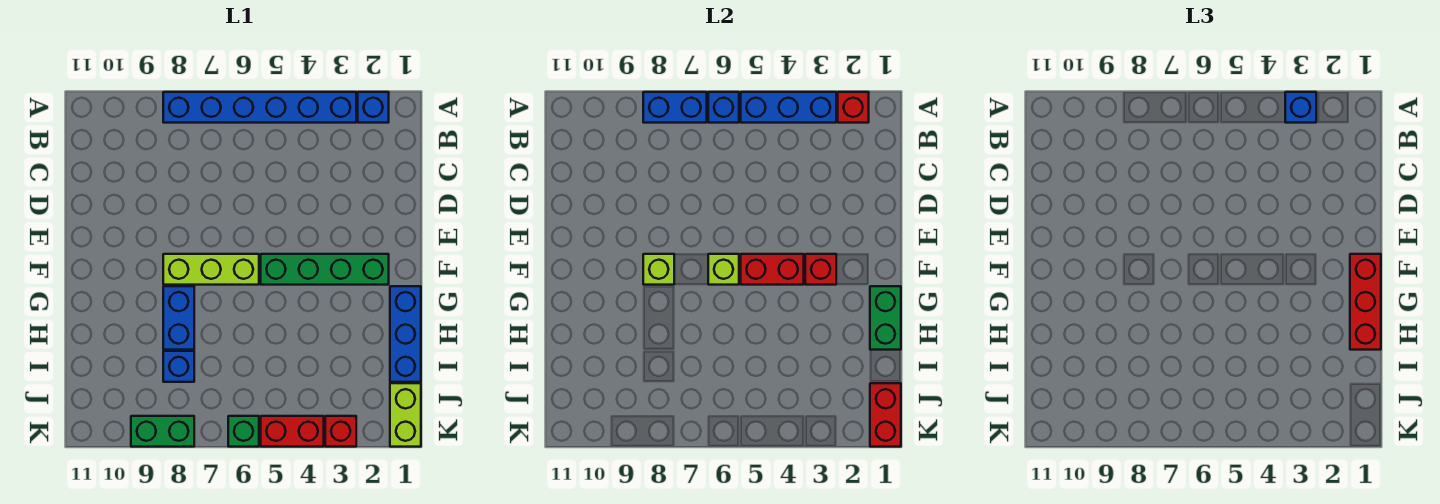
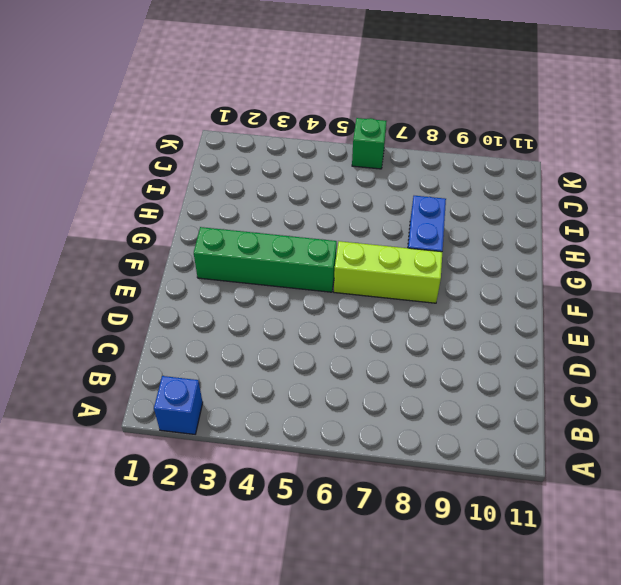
none -> blue brick A3:A8 level 1
none -> blue brick G1:I1 level 1
none -> blue brick I8 level 1

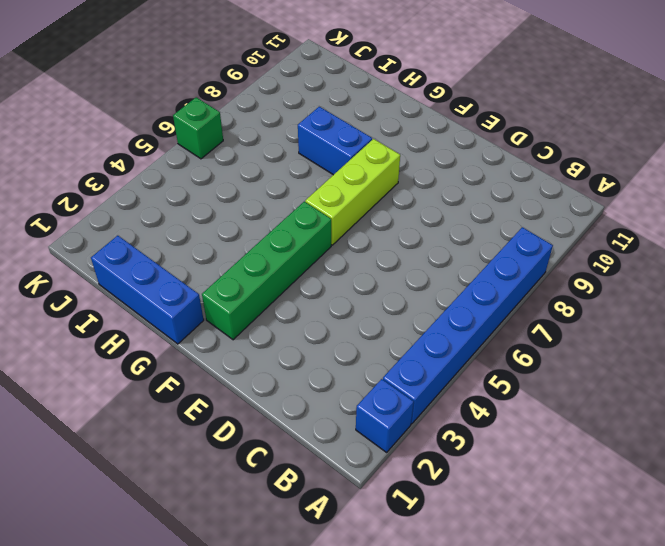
none -> blue brick I8 level 1
none -> lime brick J1:K1 level 1
none -> red brick K3 level 1

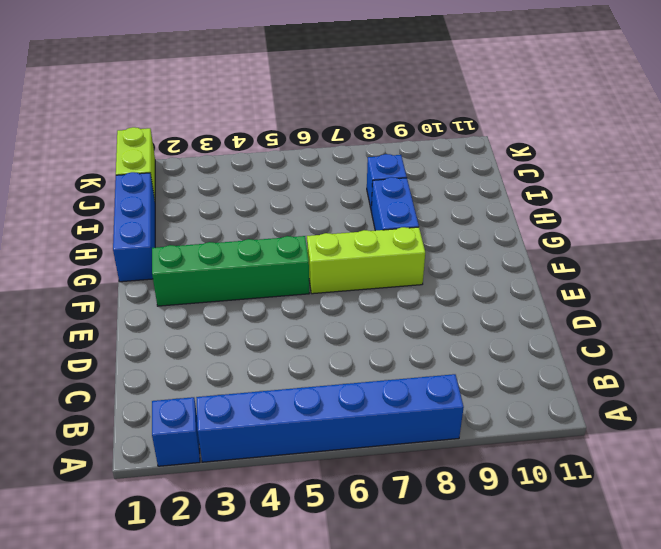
none -> red brick K3 level 1
none -> red brick K4:K5 level 1
none -> green brick K6 level 1

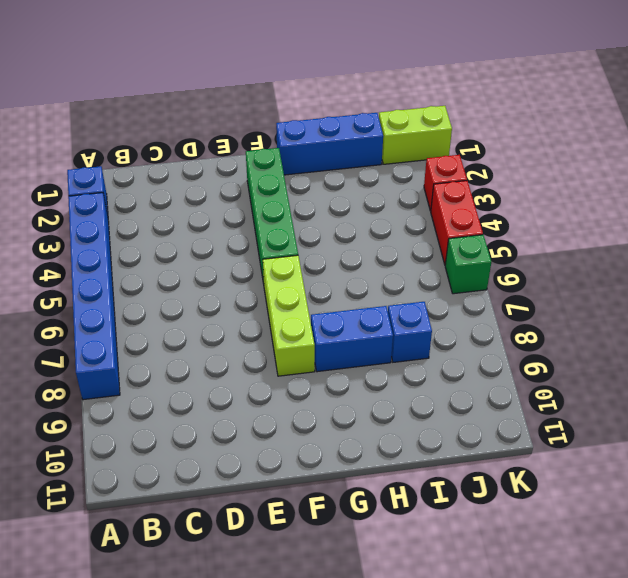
none -> green brick K8:K9 level 1
none -> red brick A2 level 2
none -> blue brick A3:A5 level 2

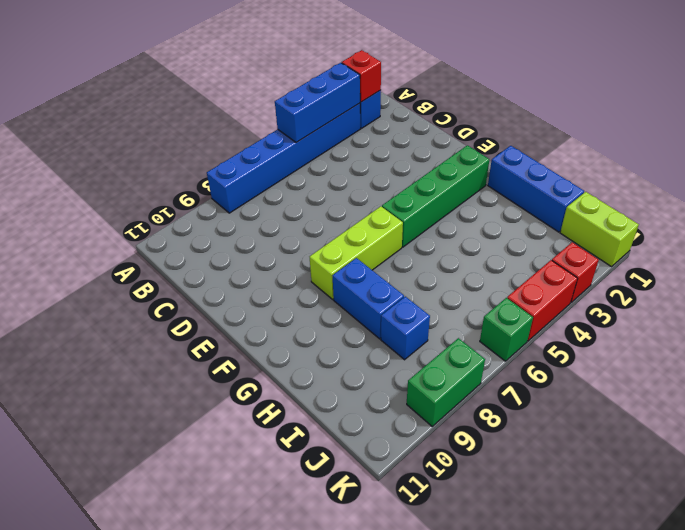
none -> blue brick A6 level 2
none -> blue brick A7:A8 level 2
none -> red brick F3 level 2

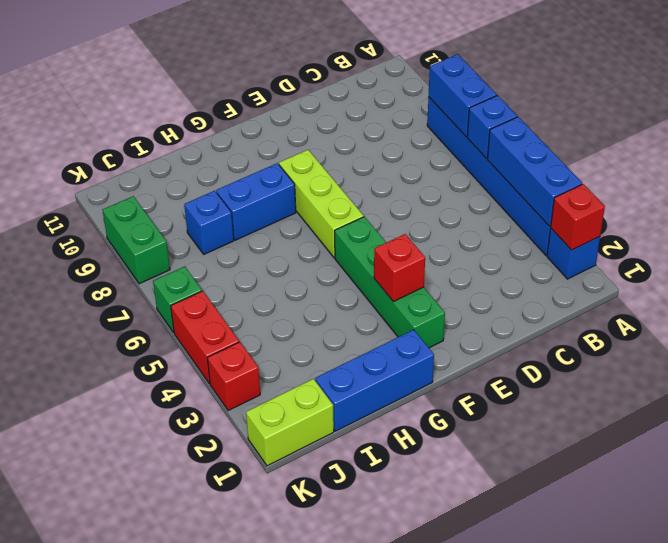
none -> red brick F4:F5 level 2
none -> lime brick F6 level 2
none -> lime brick F8 level 2

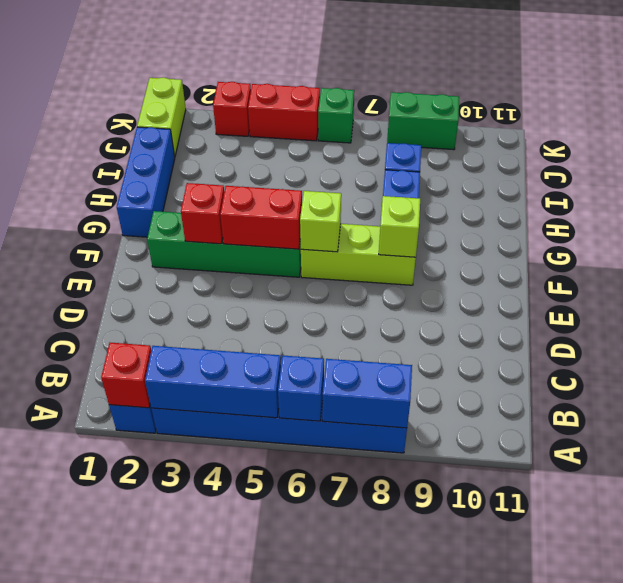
none -> green brick G1:H1 level 2
none -> red brick J1:K1 level 2
none -> blue brick A3 level 3

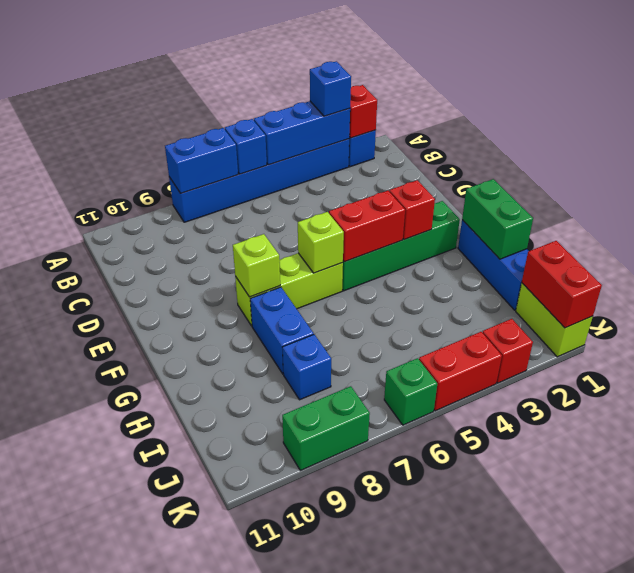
none -> red brick F1:H1 level 3

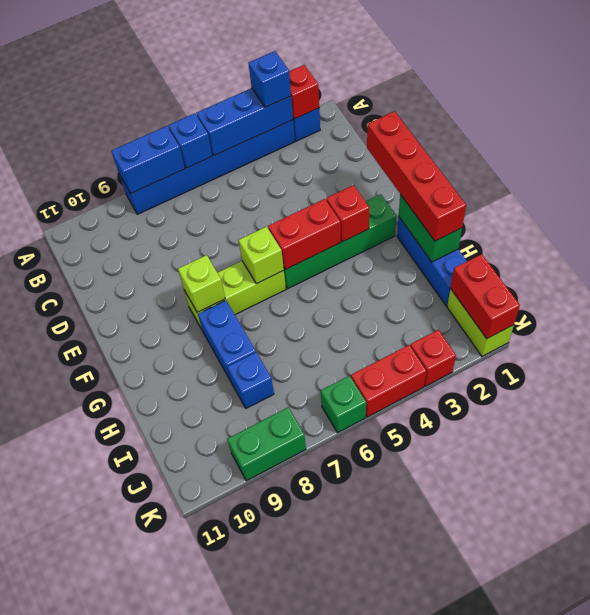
red brick E1:H1 level 3 -> red brick F1:H1 level 3

